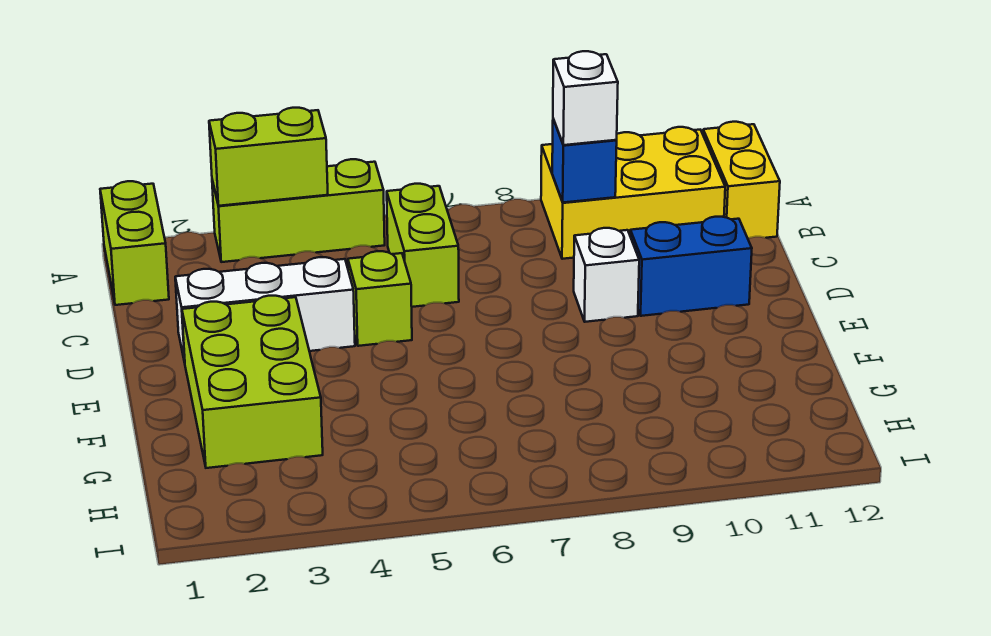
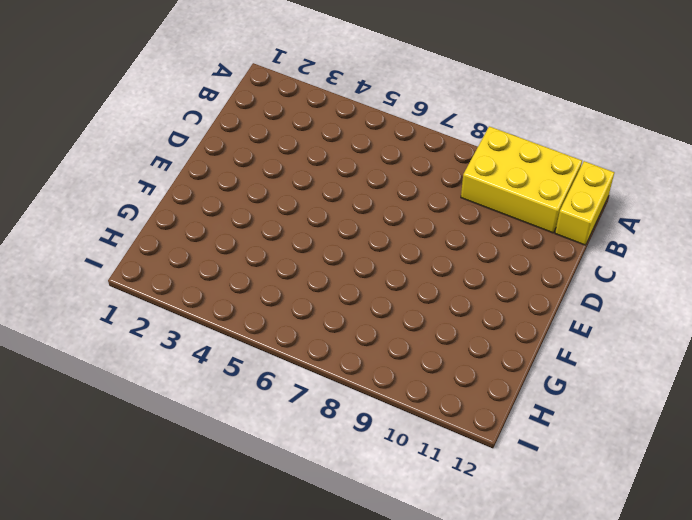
none -> lime brick A1:B1 level 1
none -> lime brick A3:A5 level 1
none -> lime brick B6:C6 level 1

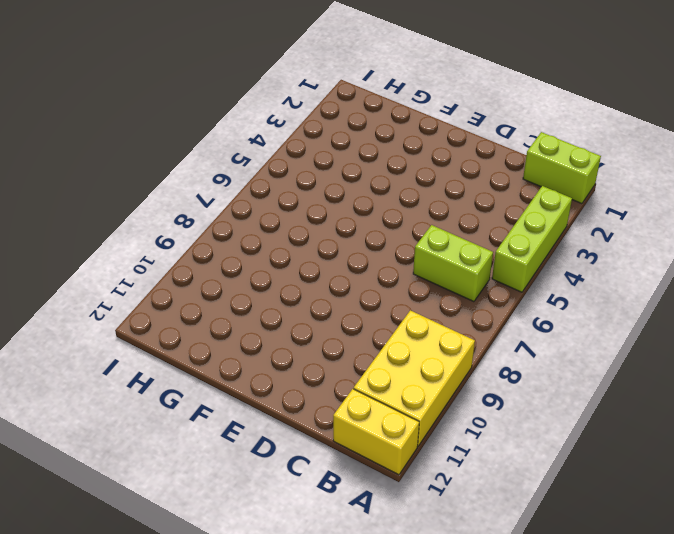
none -> white brick D2:D4 level 1
none -> lime brick D5 level 1
none -> white brick D9 level 1

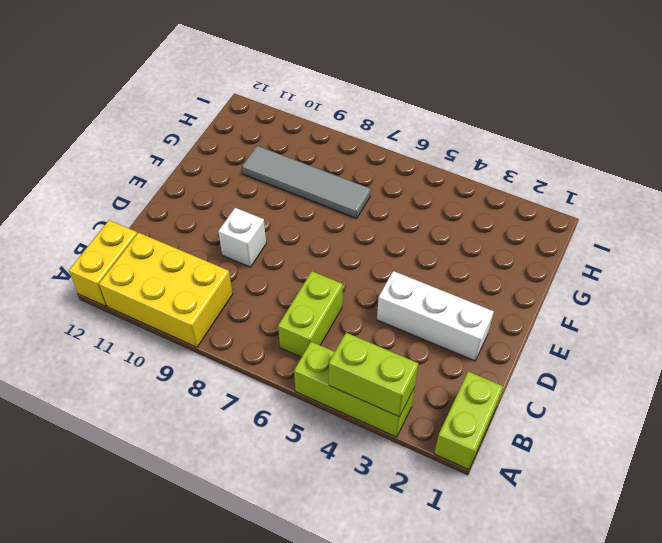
grey tile G7:G10 level 1 -> none
none -> lime brick D5 level 1
none -> blue brick D10:D11 level 1
none -> lime brick E2:G3 level 1

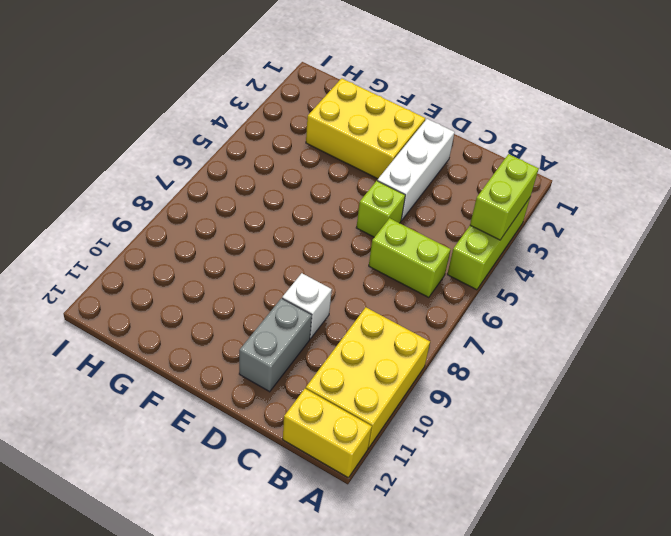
grey brick D10:D11 level 1 -> blue brick D10:D11 level 1
yellow brick E2:G3 level 1 -> lime brick E2:G3 level 1
none -> lime brick A1:B1 level 1
none -> blue brick B9 level 2
none -> white brick B9 level 3

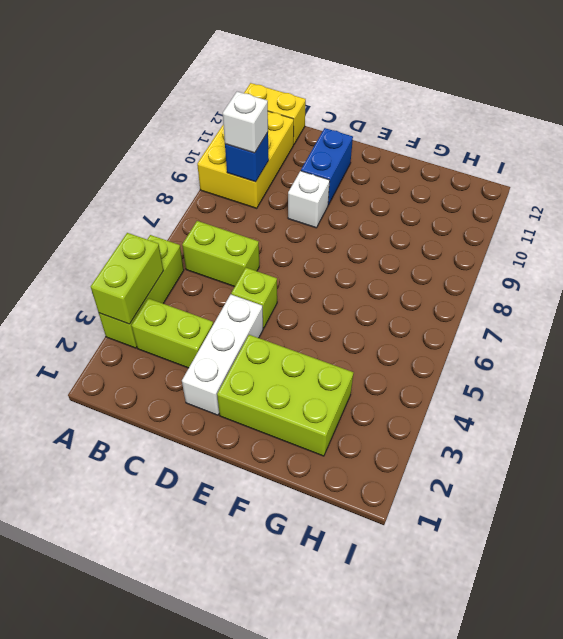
lime brick B3:C3 level 1 -> lime brick A1:B1 level 1

